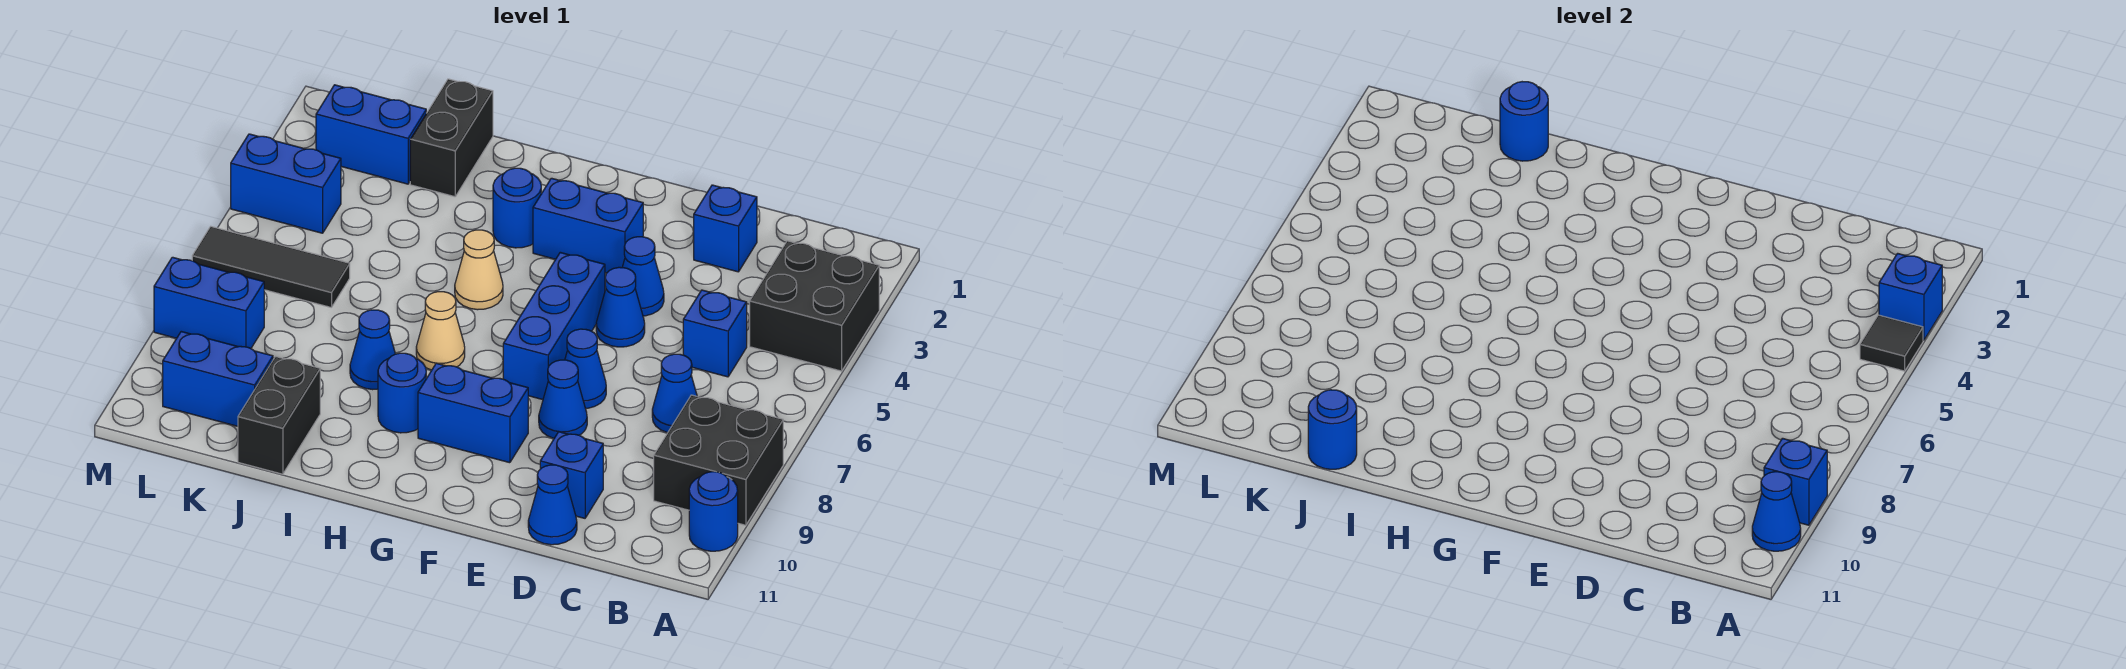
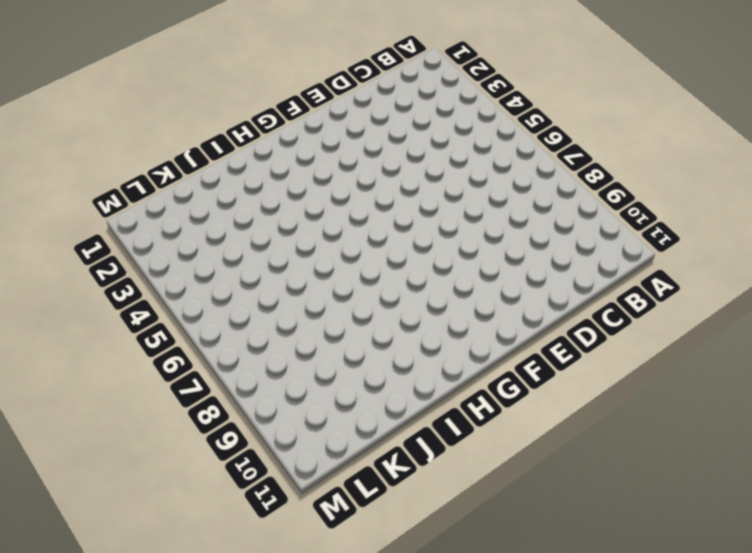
none -> black brick A3:B4 level 1
none -> black brick A8:B9 level 1
none -> blue round brick A10 level 1
none -> blue brick C5 level 1

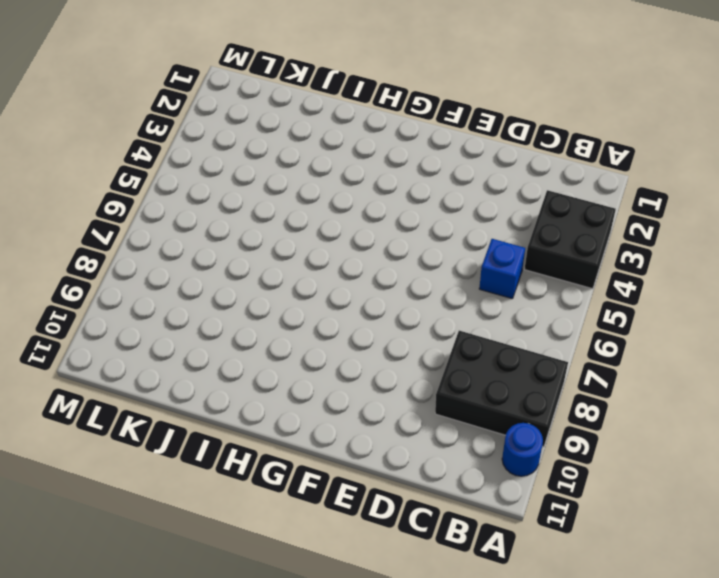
black brick A8:C9 level 1 -> black brick A8:B9 level 1
none -> blue cone C7 level 1
none -> blue brick D2 level 1
none -> blue brick D10 level 1
none -> blue cone D11 level 1

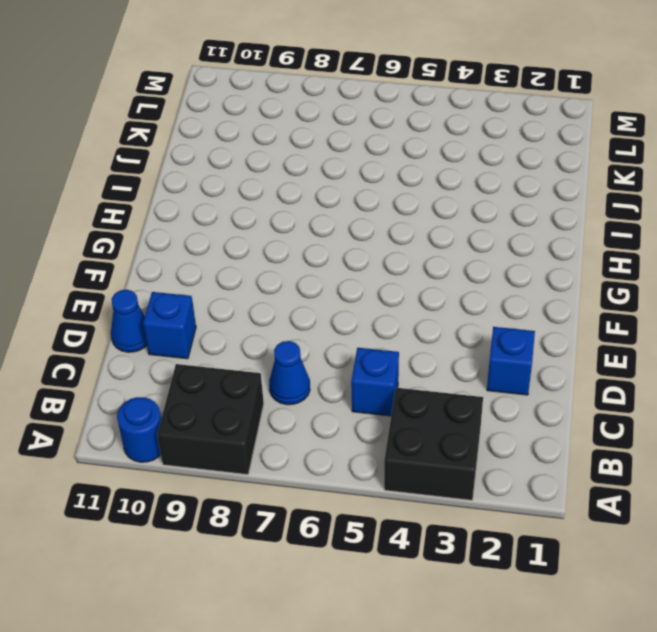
none -> blue cone E4 level 1
none -> blue cone E5 level 1
none -> blue cone E7 level 1
none -> blue cone E8 level 1

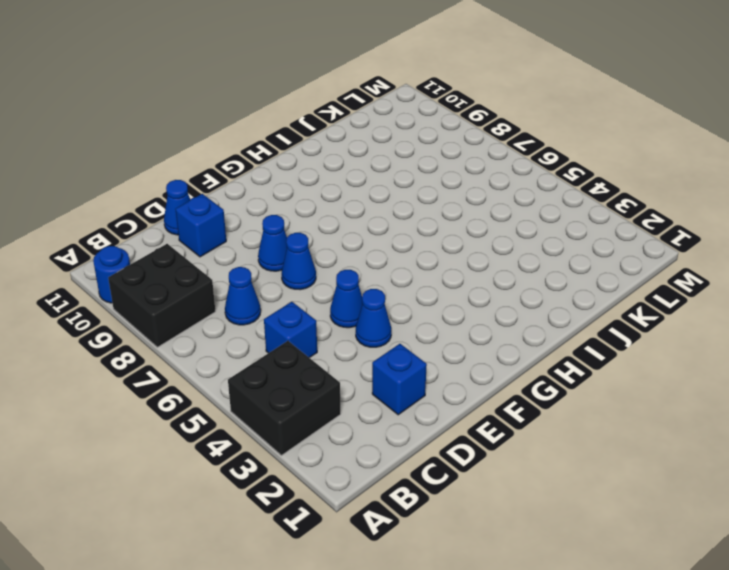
none -> blue brick F3:G3 level 1
none -> blue brick F5:F7 level 1
none -> blue brick F9:G9 level 1
none -> blue round brick H3 level 1

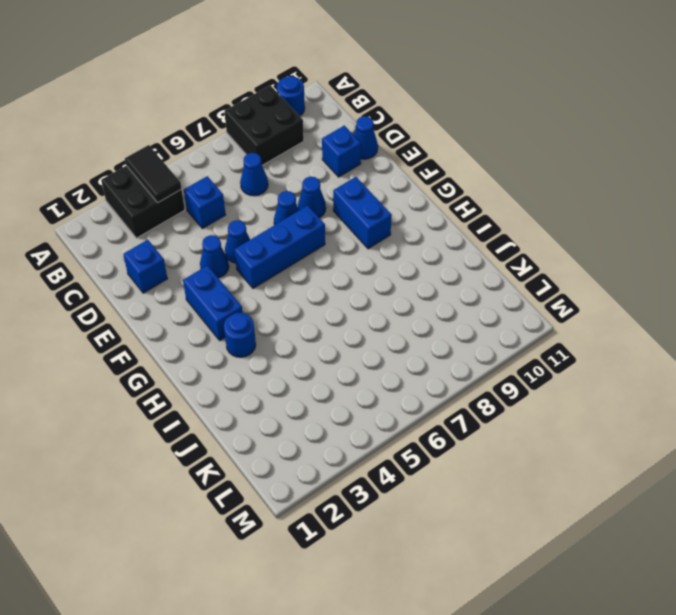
black tile A4:B4 level 2 -> black tile A4 level 2
none -> tan cone H5 level 1
none -> tan cone H7 level 1
none -> blue round brick H9 level 1
none -> blue cone I8 level 1

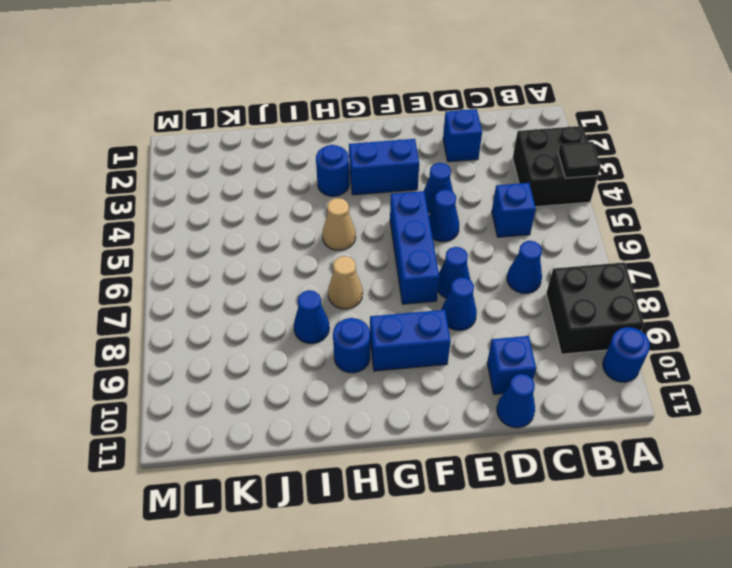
none -> black brick J1:J2 level 1
none -> black brick J10:J11 level 1
none -> blue brick K2:L2 level 1
none -> black tile K6:M6 level 1

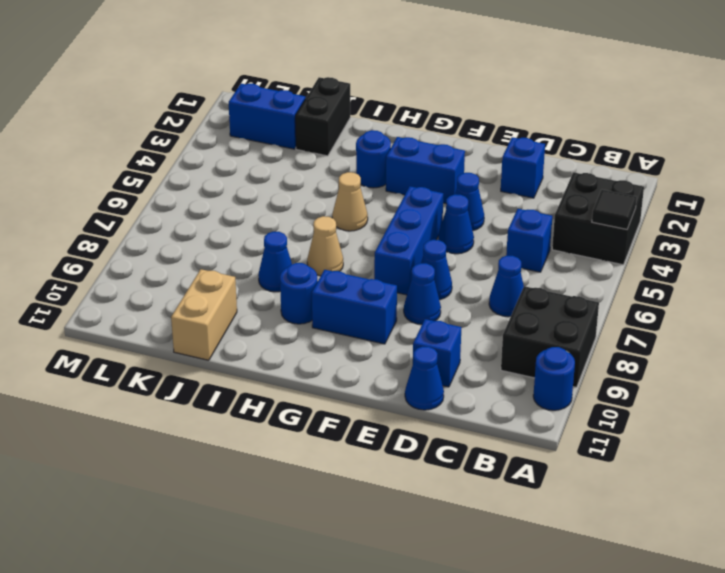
tan brick J10:J11 level 1 -> black brick J10:J11 level 1
none -> black tile K6:M6 level 1
none -> blue brick K10:L10 level 1
none -> blue brick L4:M4 level 1
none -> blue brick L8:M8 level 1

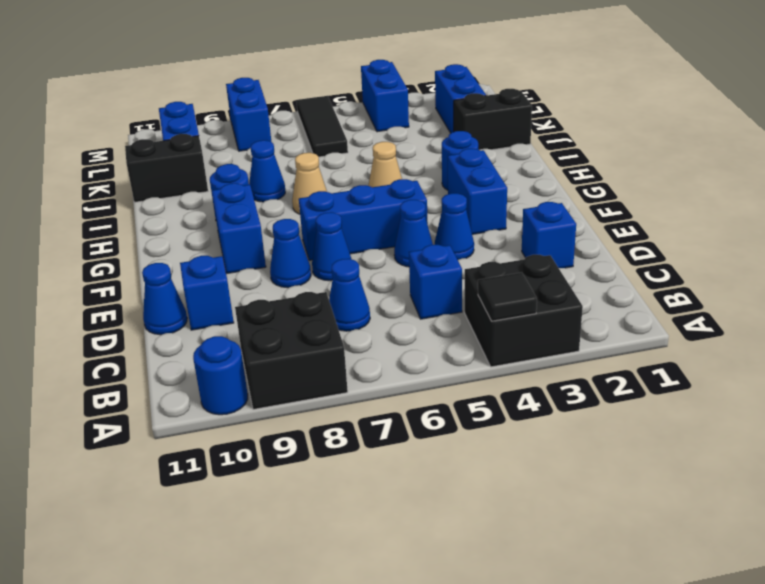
none -> blue brick A3 level 2
none -> blue brick A9 level 2
none -> blue cone A10 level 2
none -> blue round brick J1 level 2

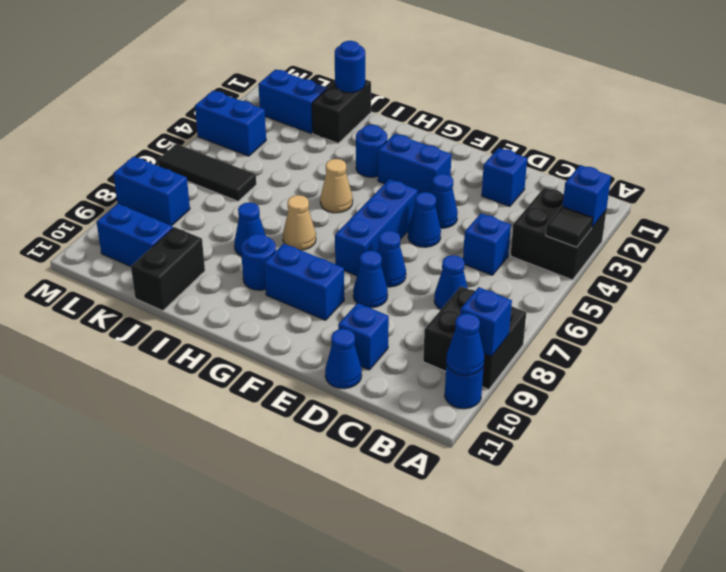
none -> blue round brick J11 level 2

